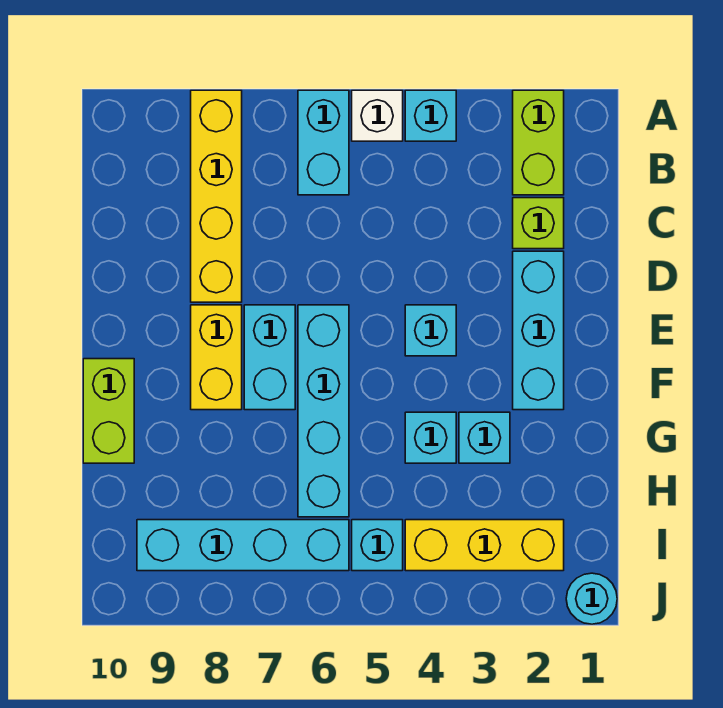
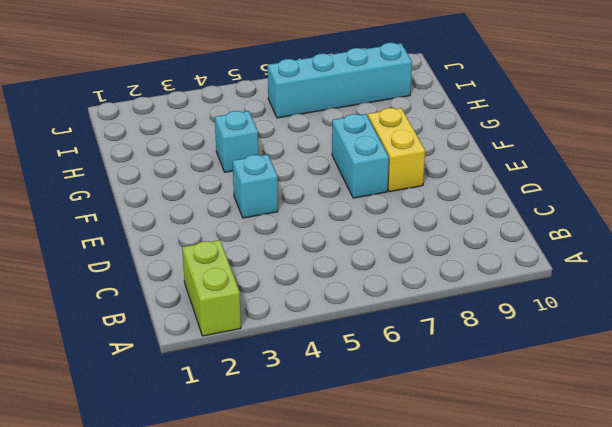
none -> cyan brick A4 level 1
none -> white brick A5 level 1
none -> cyan brick A6:B6 level 1

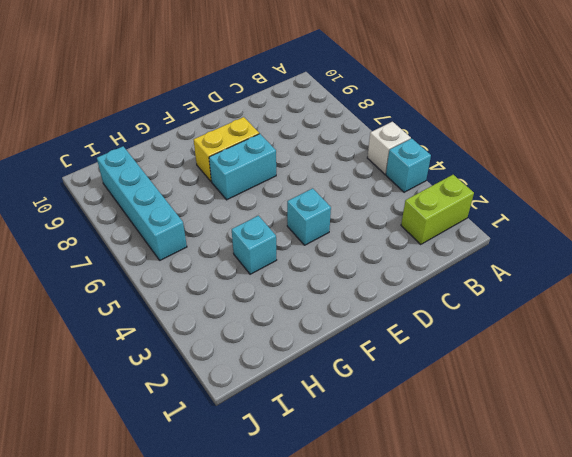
none -> cyan brick A6:B6 level 1
none -> yellow brick A8:D8 level 1
none -> lime brick C2 level 1

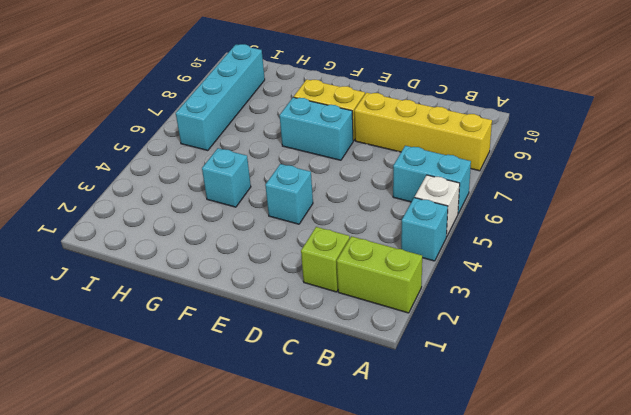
none -> cyan brick D2:F2 level 1
none -> cyan brick E6:H6 level 1
none -> lime brick F10:G10 level 1

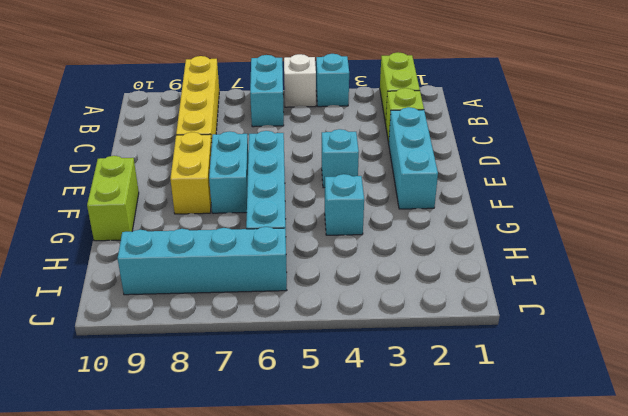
none -> cyan brick G3 level 1
none -> yellow brick I2:I4 level 1
none -> cyan brick I5 level 1

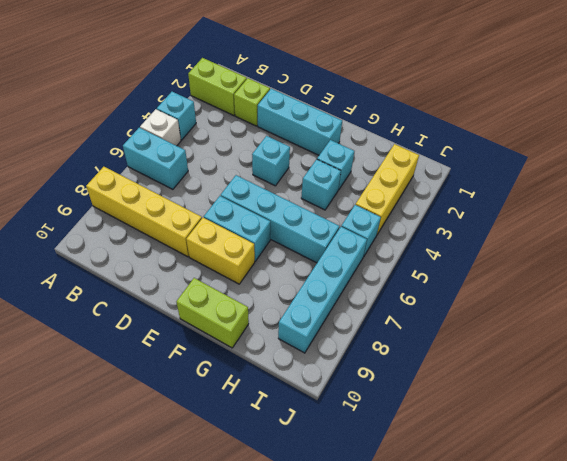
none -> cyan round brick J1 level 1

